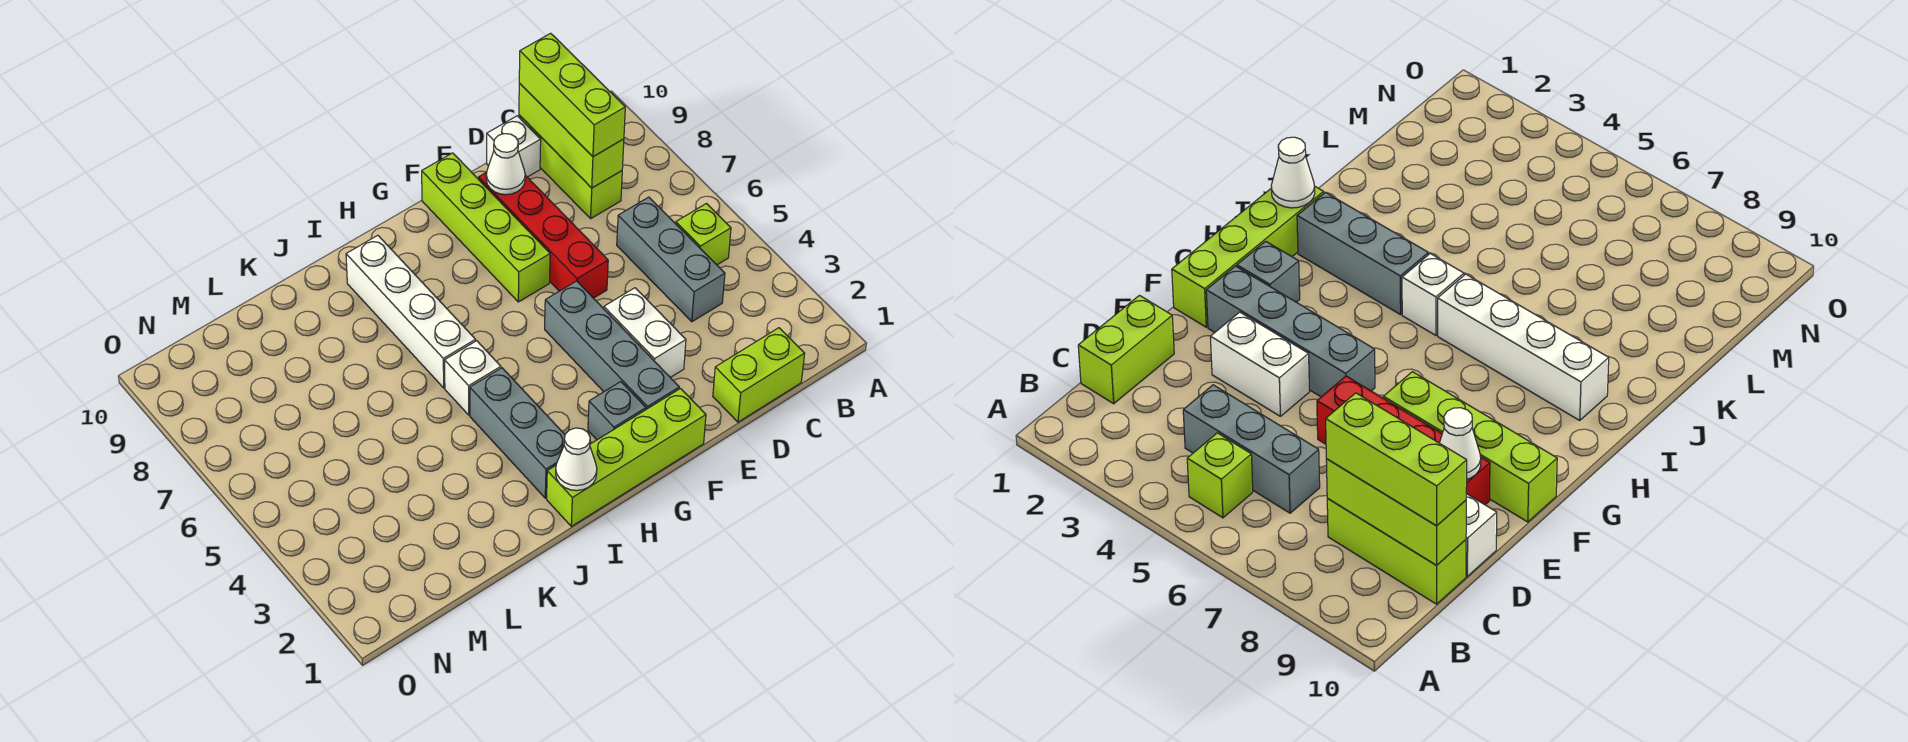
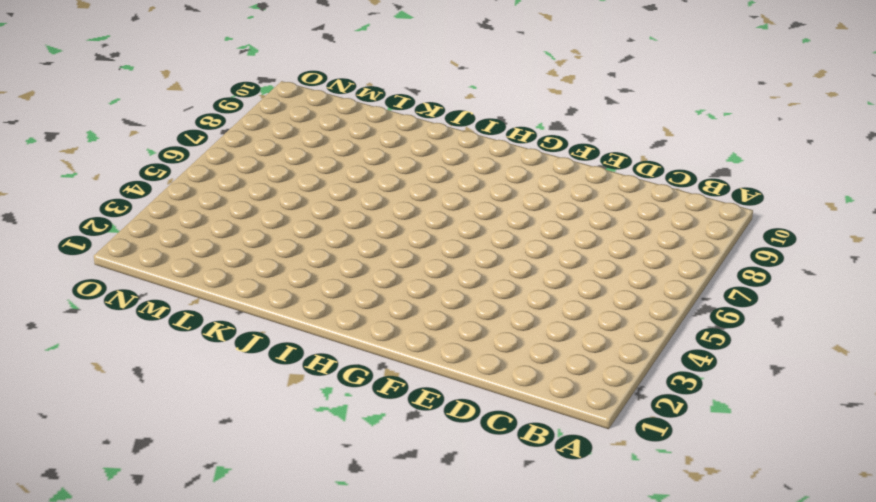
none -> lime brick B5 level 1
none -> lime brick C1:D1 level 1
none -> grey brick C4:C6 level 1

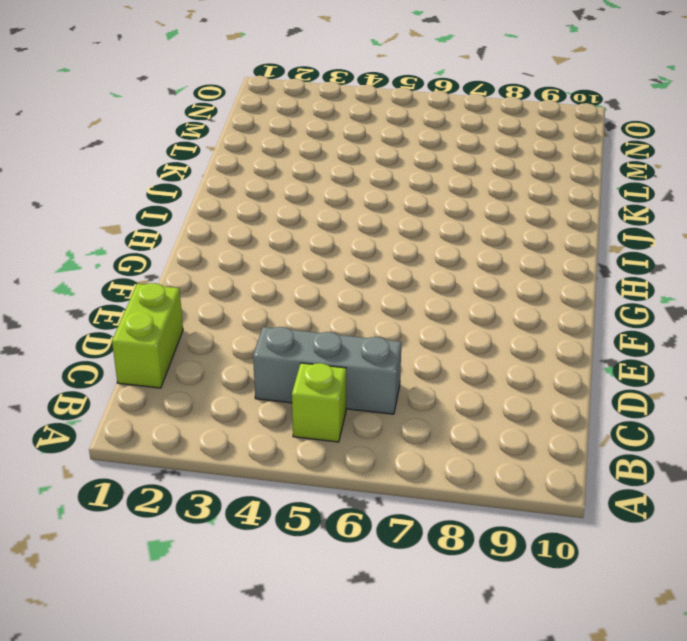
none -> lime brick C8:C10 level 1
none -> white brick D10 level 1
none -> white brick E3:E4 level 1

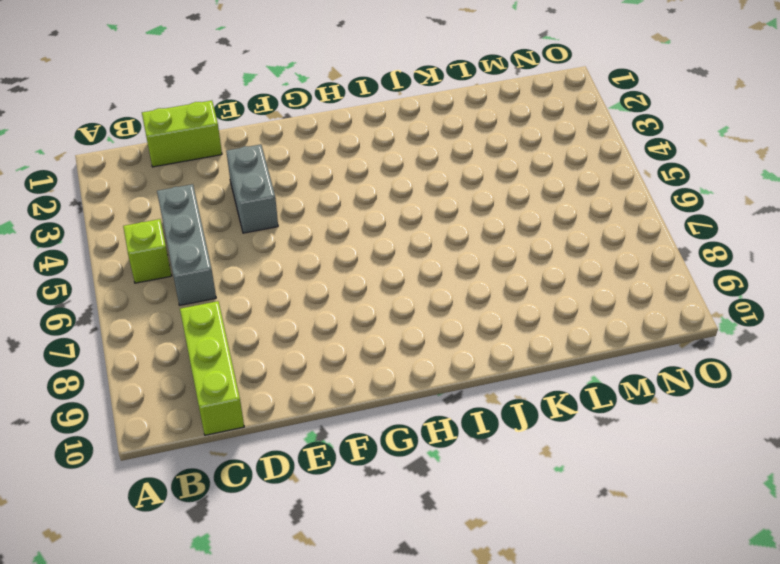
grey brick E3:E4 level 1 -> white brick E3:E4 level 1
none -> white brick D10 level 1
none -> red brick E6:E9 level 1
none -> lime brick F1:I1 level 1

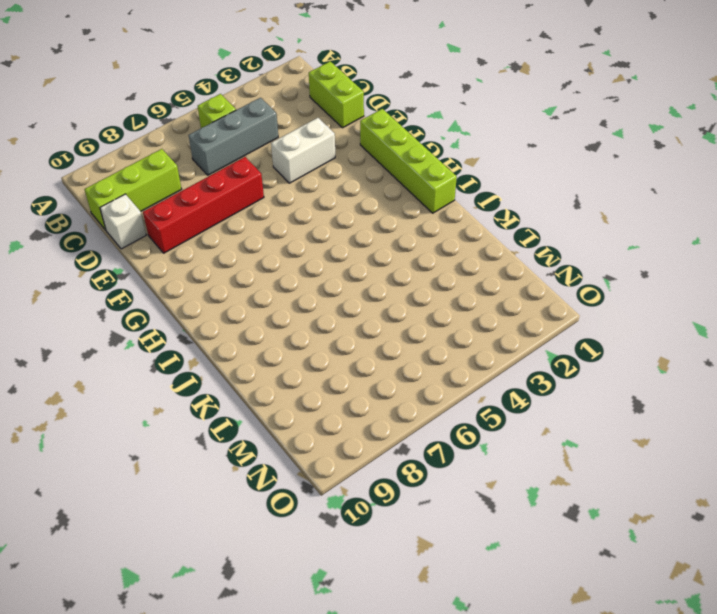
none -> grey brick F2:F5 level 1
none -> lime brick F7:F10 level 1
none -> grey brick G2 level 1

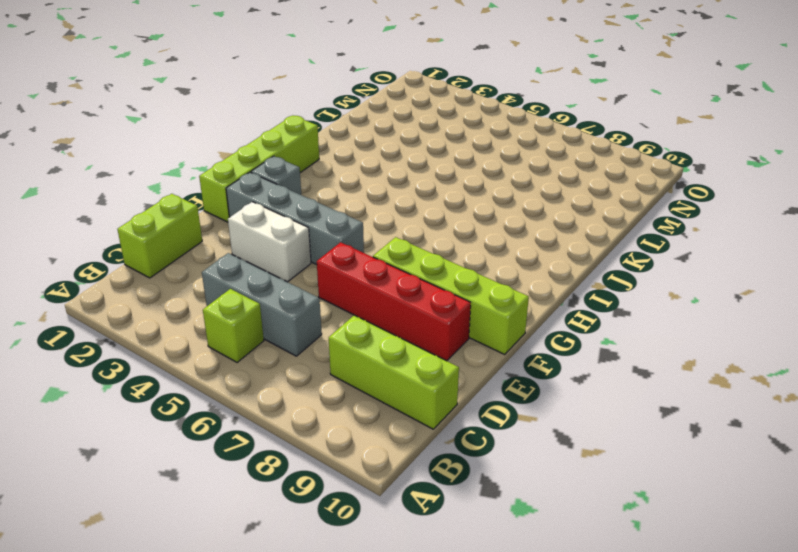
none -> white brick D10 level 1
none -> grey brick I2:I4 level 1
none -> white brick I5 level 1

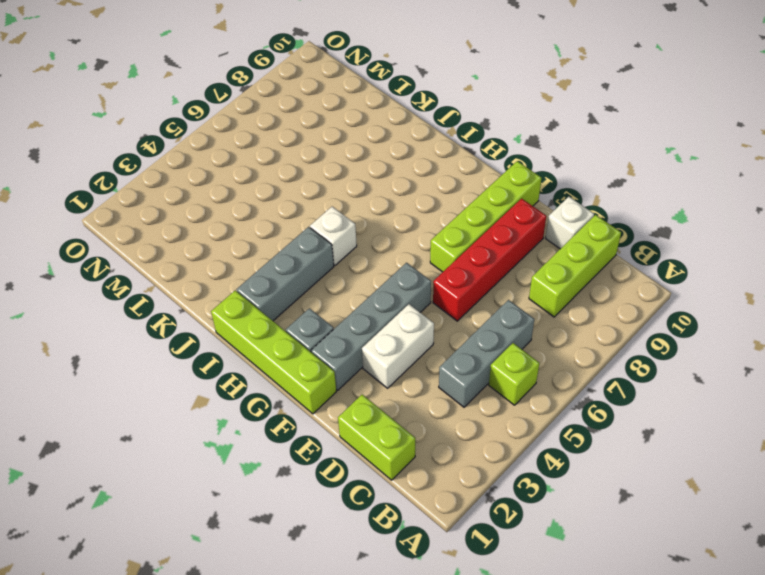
none -> white brick I6:I9 level 1
none -> lime brick C8:C10 level 2
none -> white cone E9 level 2

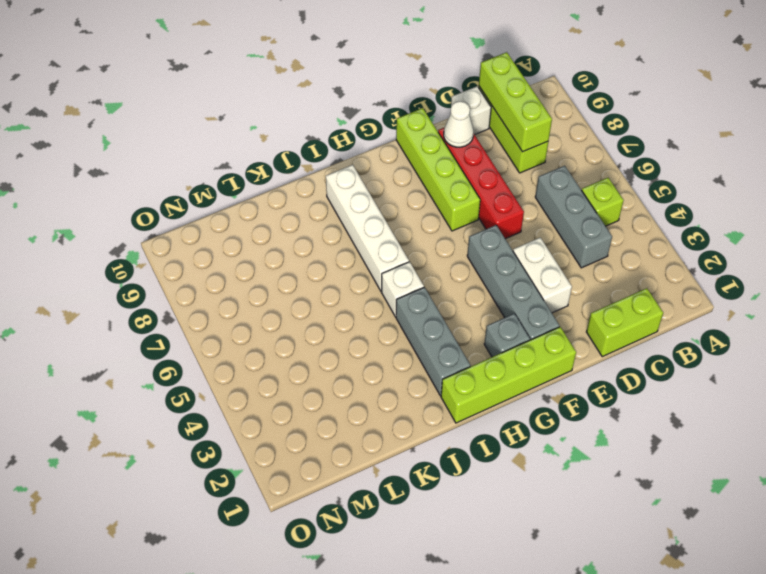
none -> white cone I1 level 2
none -> lime brick C8:C10 level 3

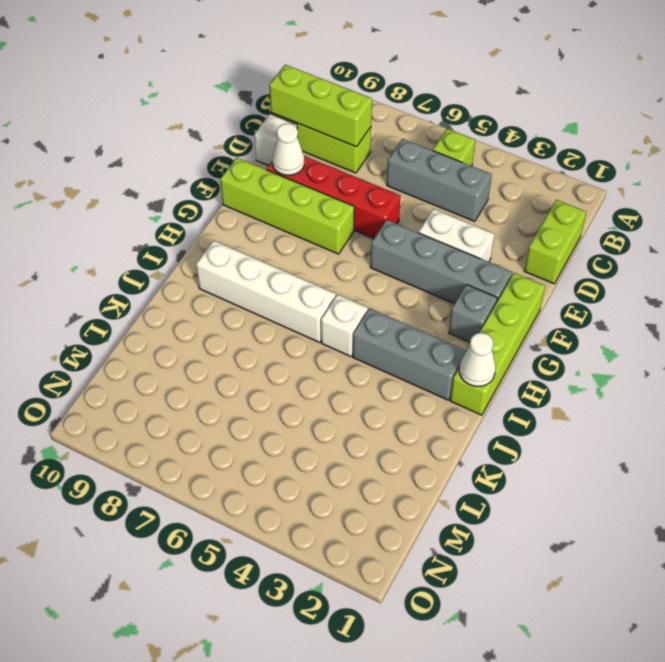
none -> lime brick C8:C10 level 3

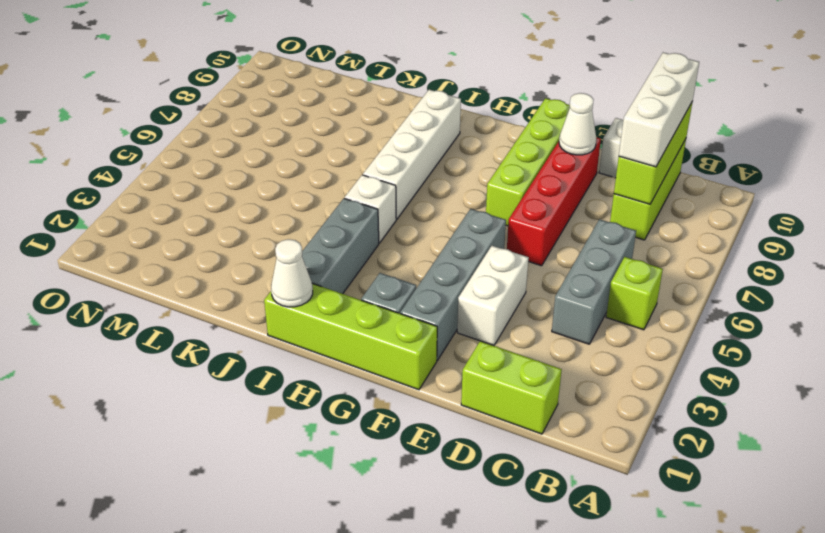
white brick C8:C10 level 3 -> lime brick C8:C10 level 3

